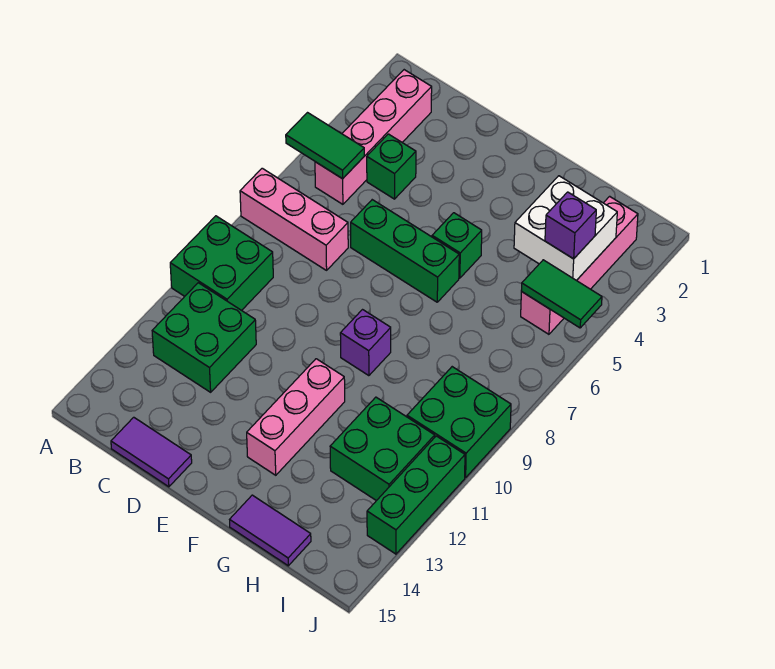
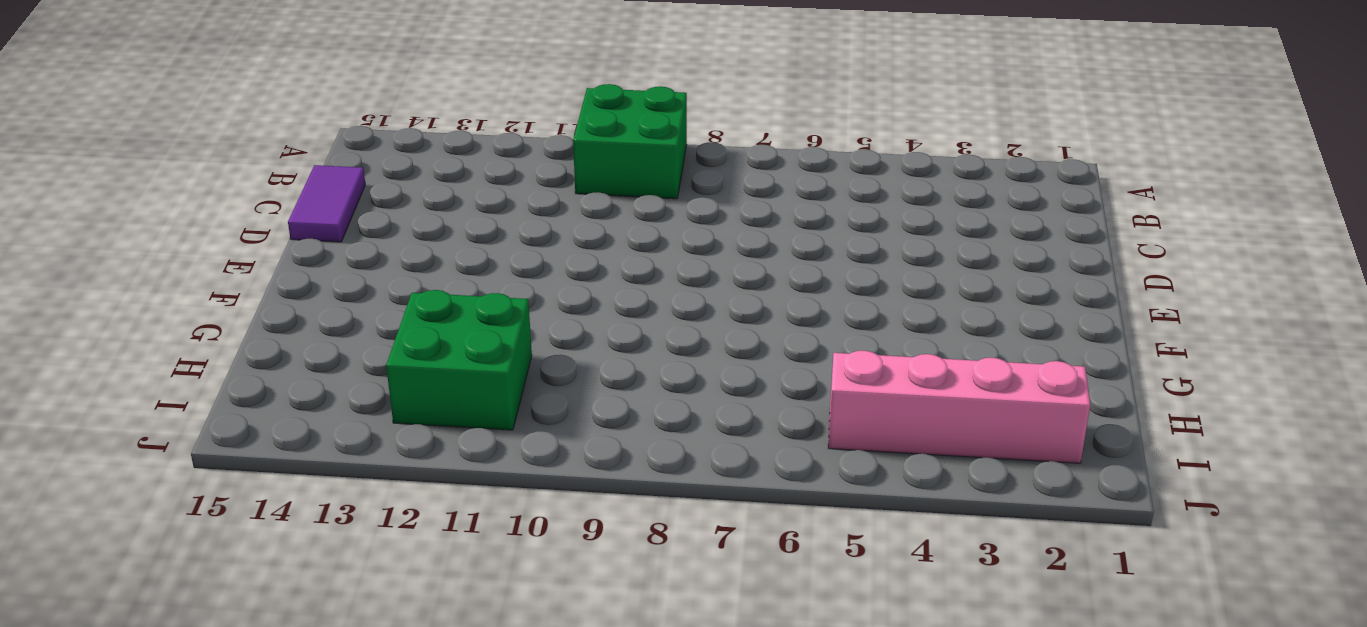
none -> pink brick A7:C7 level 1
none -> pink brick B2:B5 level 1
none -> green brick B11:C12 level 1

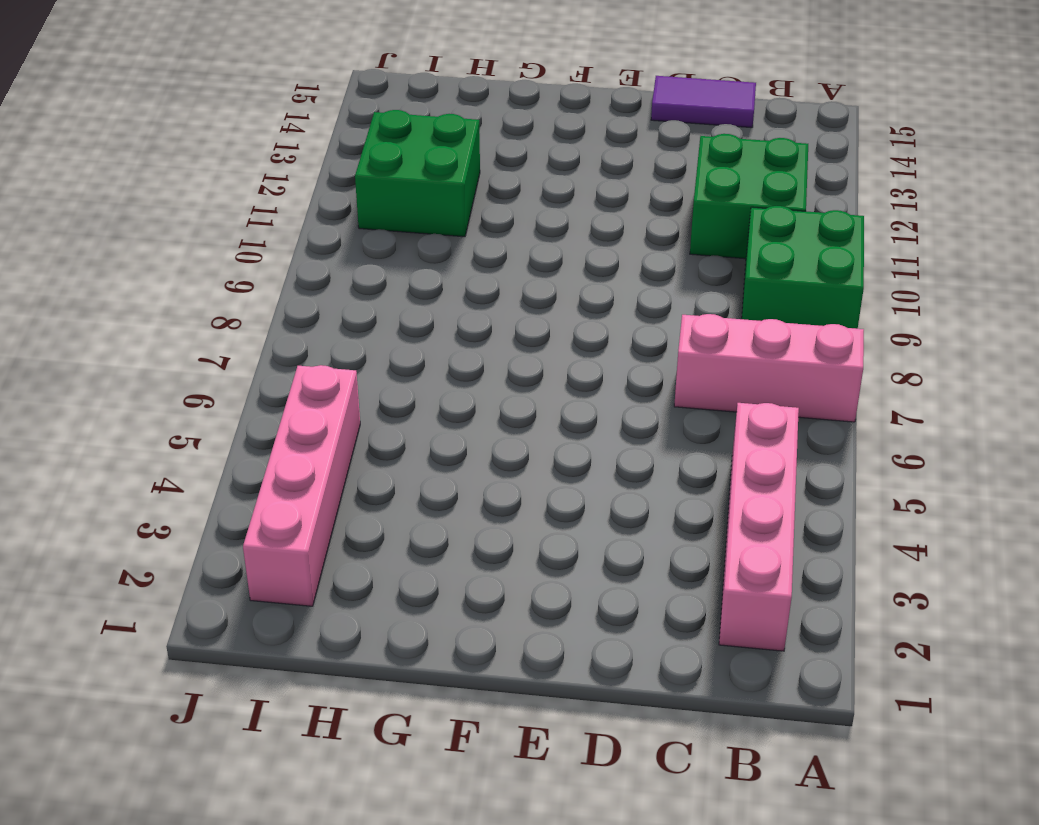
none -> green brick C4 level 1
none -> green brick D6:F6 level 1
none -> green brick F5 level 1

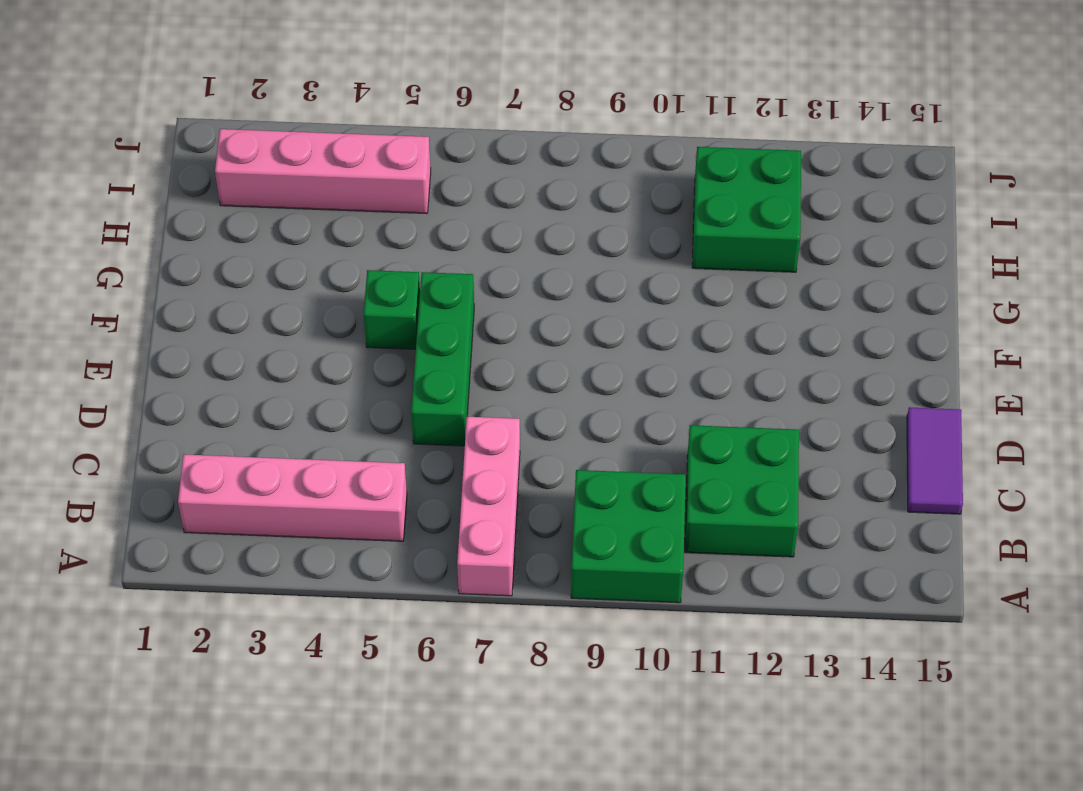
none -> green brick C4 level 1
none -> purple brick F9 level 1
none -> pink brick F11:F13 level 1

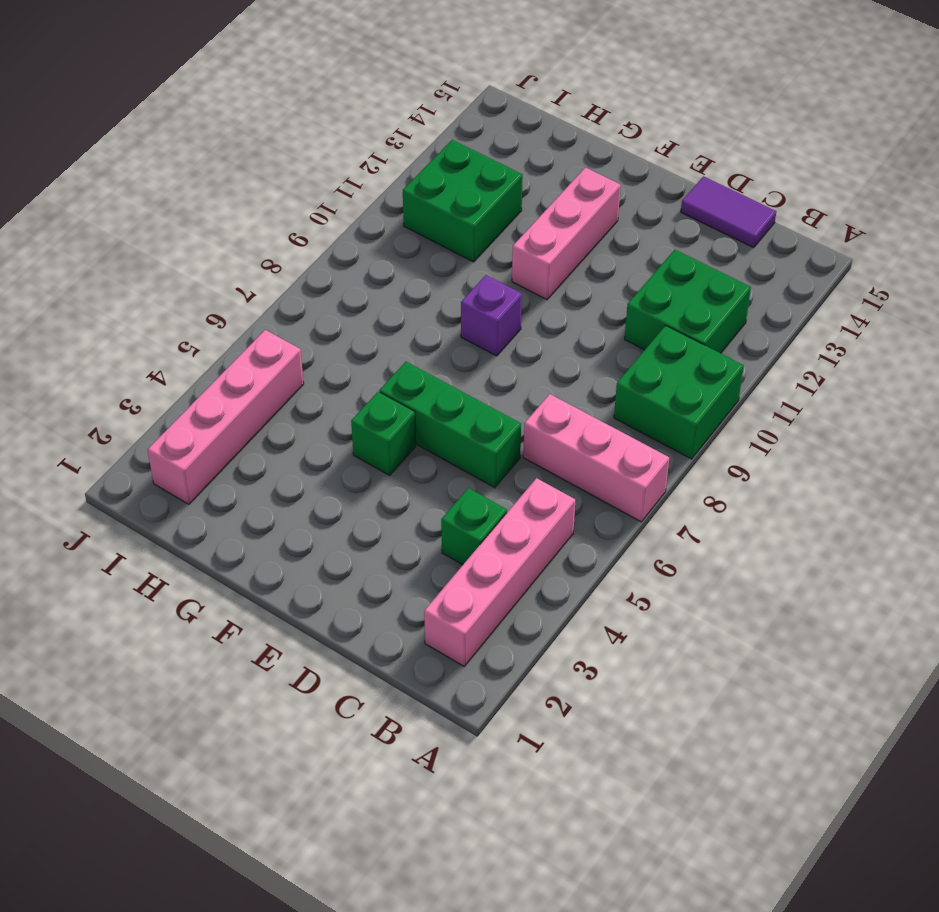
none -> purple tile G15:H15 level 1
none -> green brick I9:J10 level 1
none -> green brick J11:J13 level 1

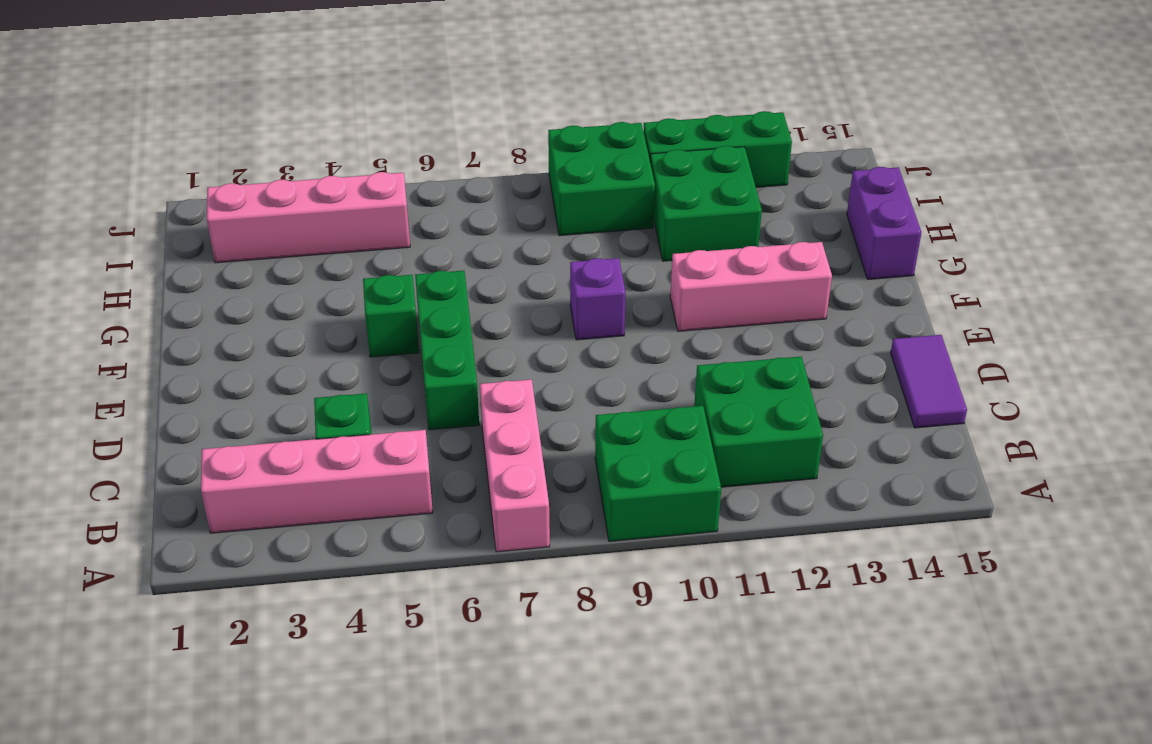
purple brick G15:H15 level 1 -> purple tile G15:H15 level 1
none -> green tile A5:B5 level 2
none -> white brick H3:I4 level 2
none -> green tile I5:J5 level 2

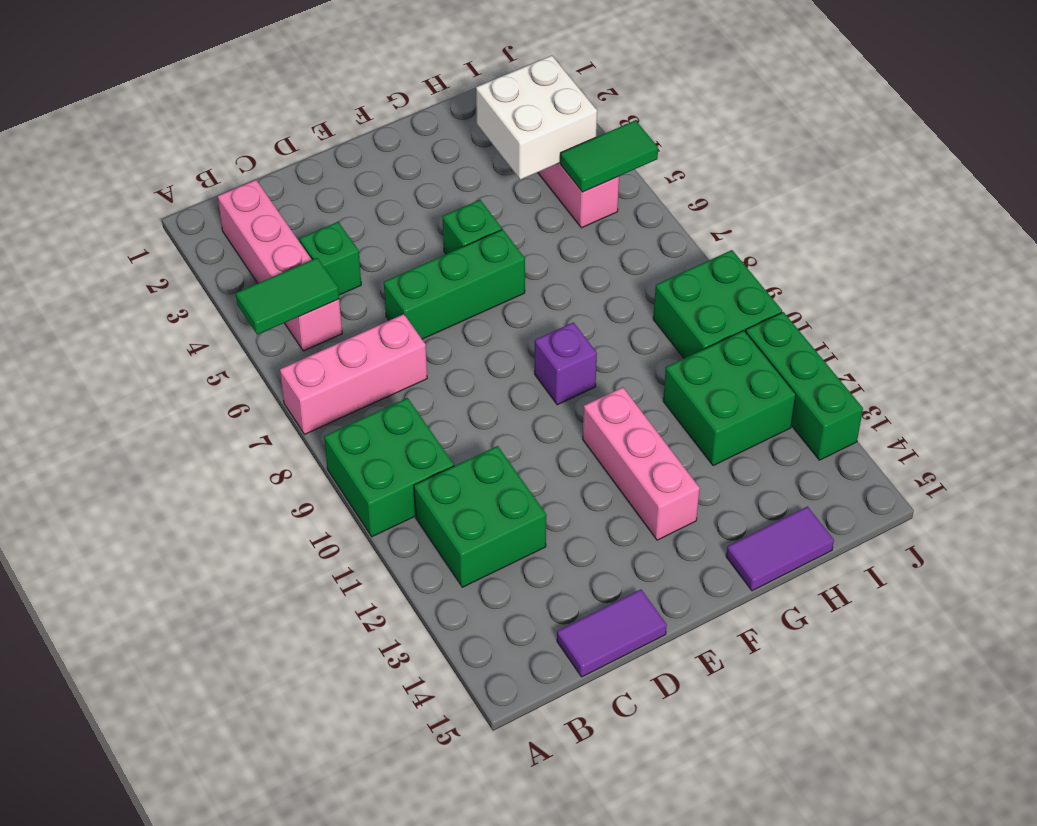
none -> purple brick I4 level 3

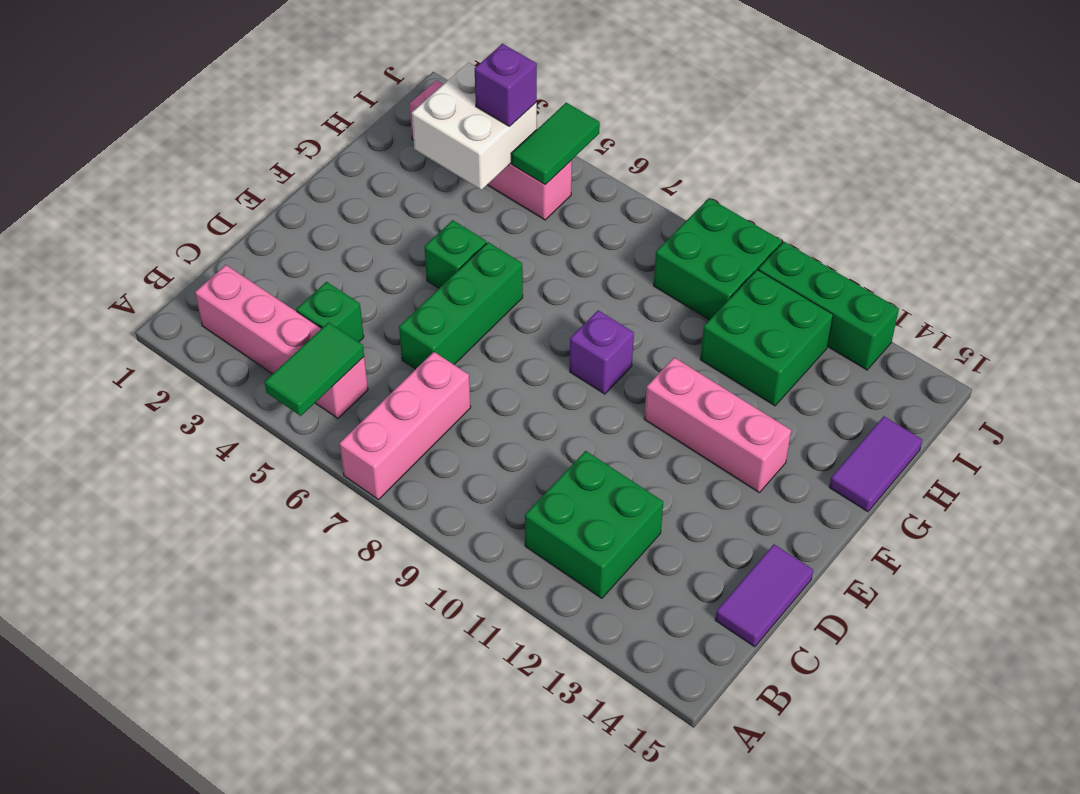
none -> green brick A9:B10 level 1

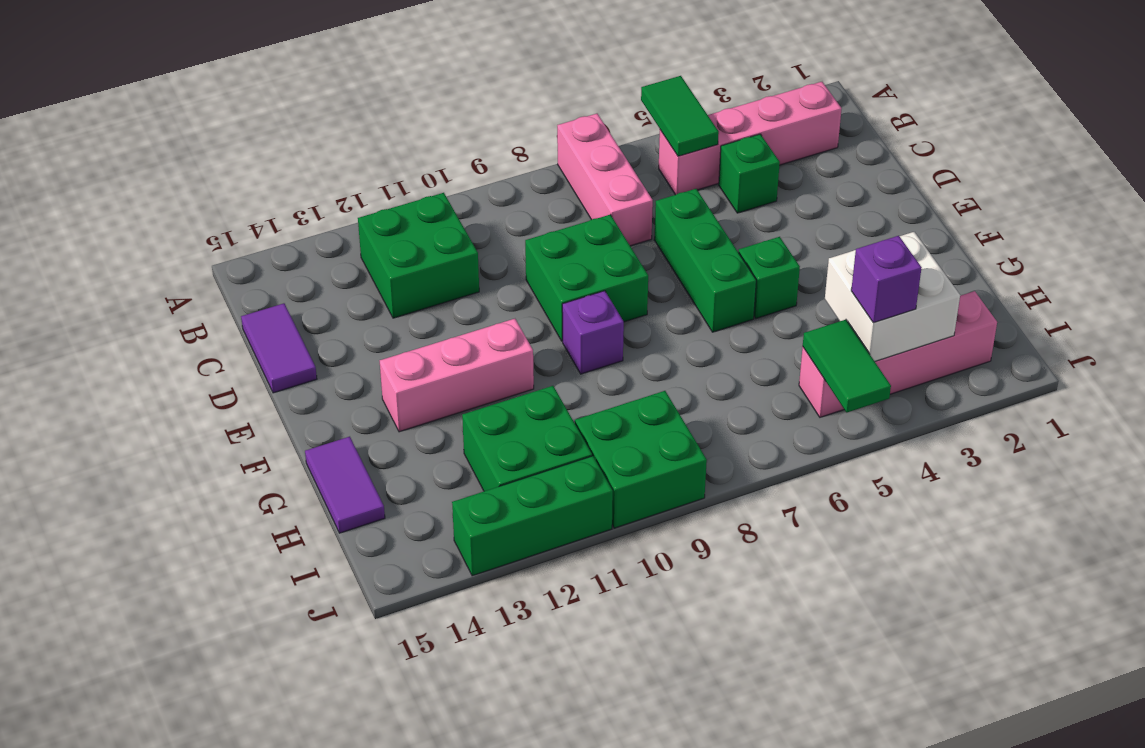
green brick D8:E9 level 1 -> green brick A9:B10 level 1

